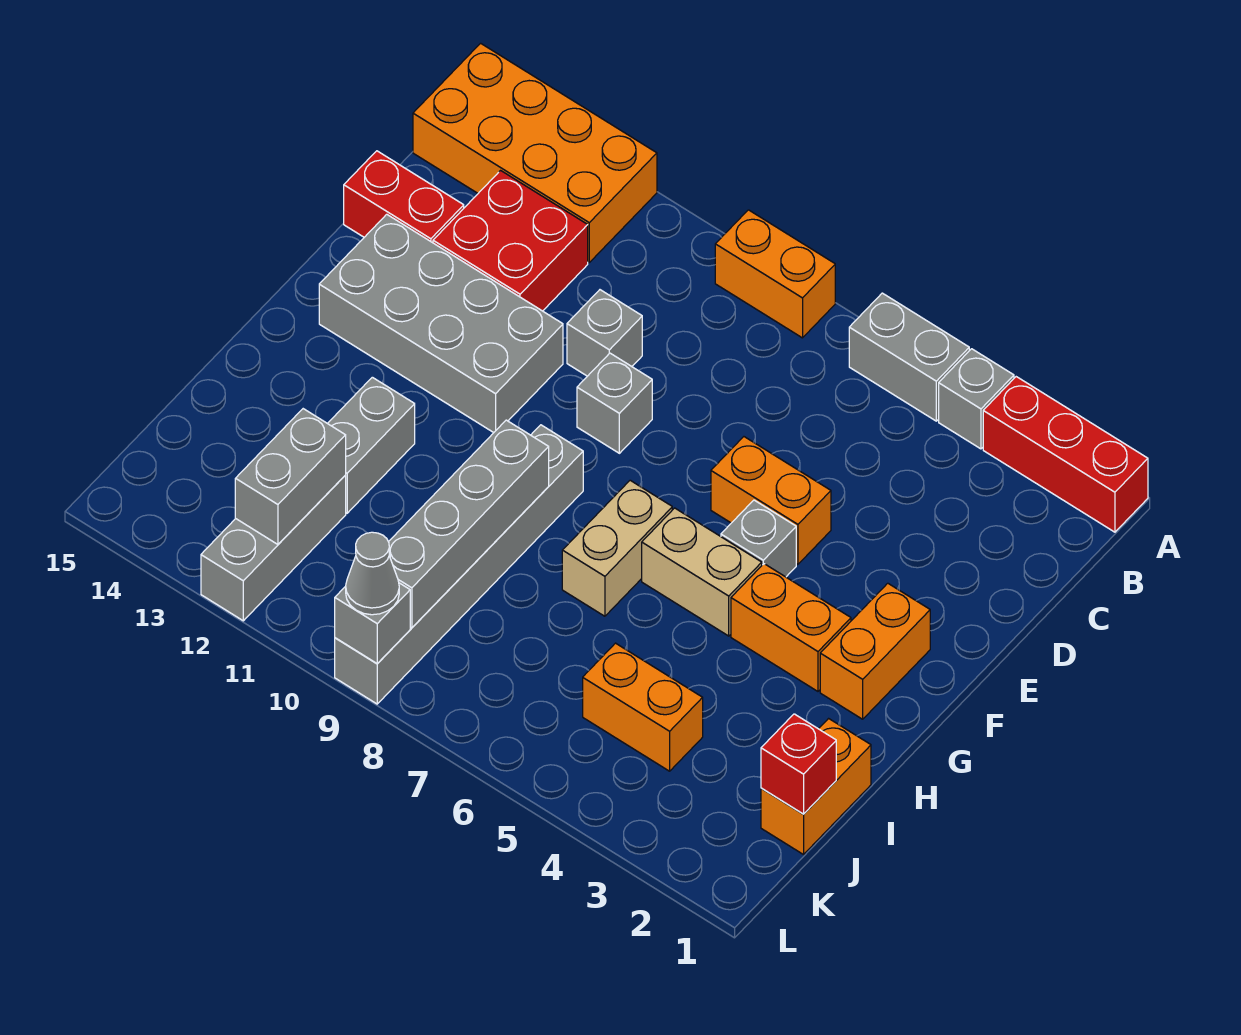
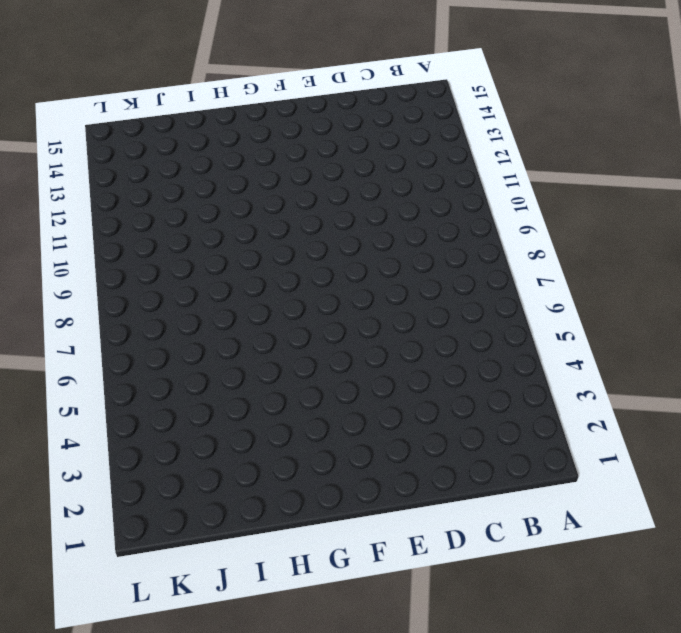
none -> red brick A1:A3 level 1
none -> grey brick A4 level 1
none -> grey brick A5:A6 level 1

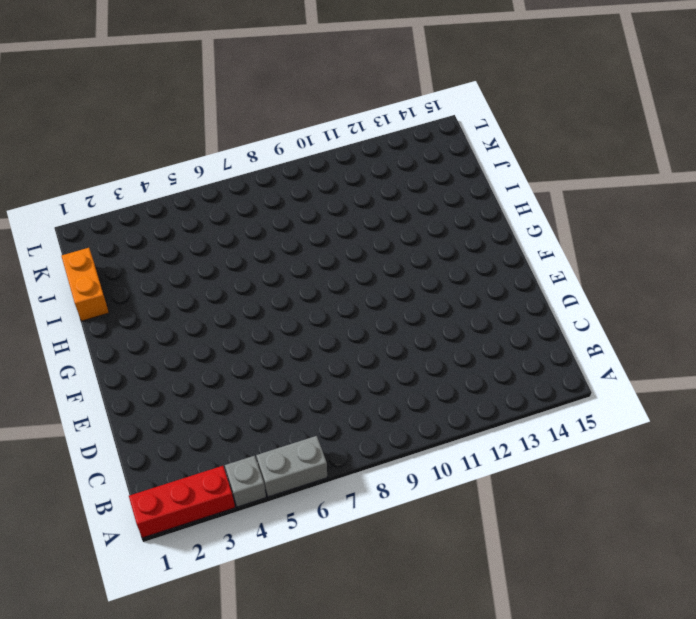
none -> orange brick A8:A9 level 1
none -> orange brick A12:B15 level 1
none -> red brick C12:D13 level 1

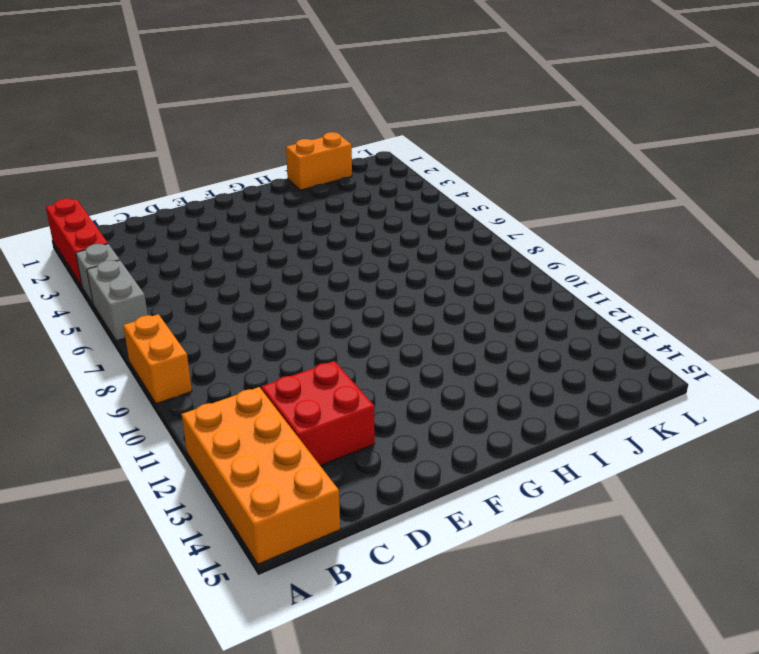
none -> grey brick D10 level 1
none -> red brick D14:D15 level 1
none -> orange brick E5:E6 level 1

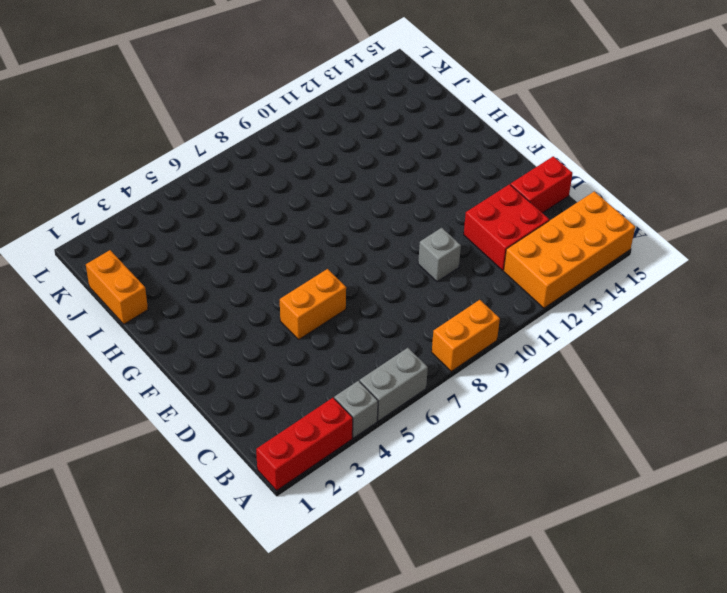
none -> grey brick E9 level 1
none -> grey brick E11:F14 level 1
none -> orange brick F2:G2 level 1

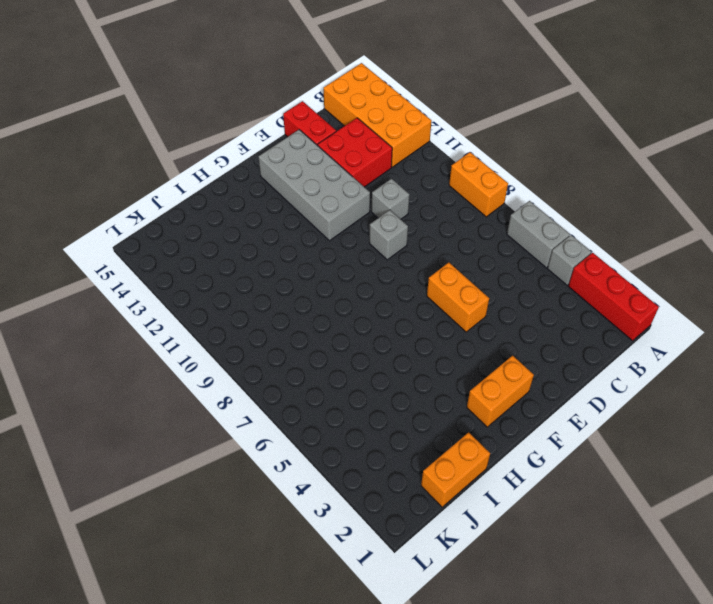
none -> grey brick F5 level 1
none -> orange brick G3:G4 level 1
none -> tan brick G5:G6 level 1

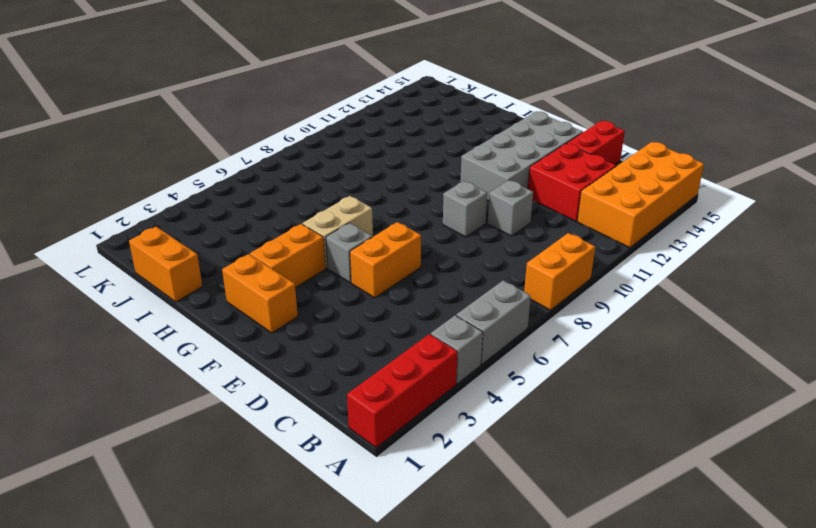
none -> tan brick G7:H7 level 1
none -> grey brick G9:L9 level 1
none -> grey brick H12:I12 level 1

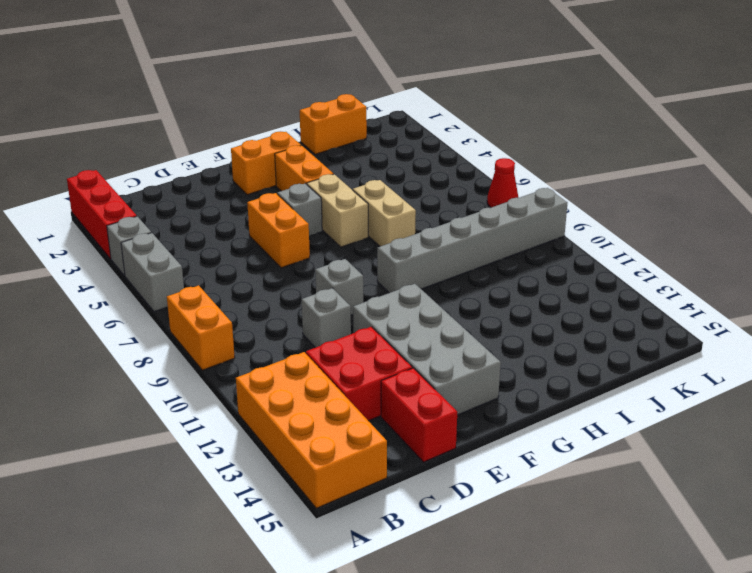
tan brick H6:H7 level 1 -> tan brick G7:H7 level 1
red cone L7 level 1 -> none
none -> grey brick H12:I12 level 1
none -> orange brick J4:J5 level 1
none -> grey brick J12:L12 level 1

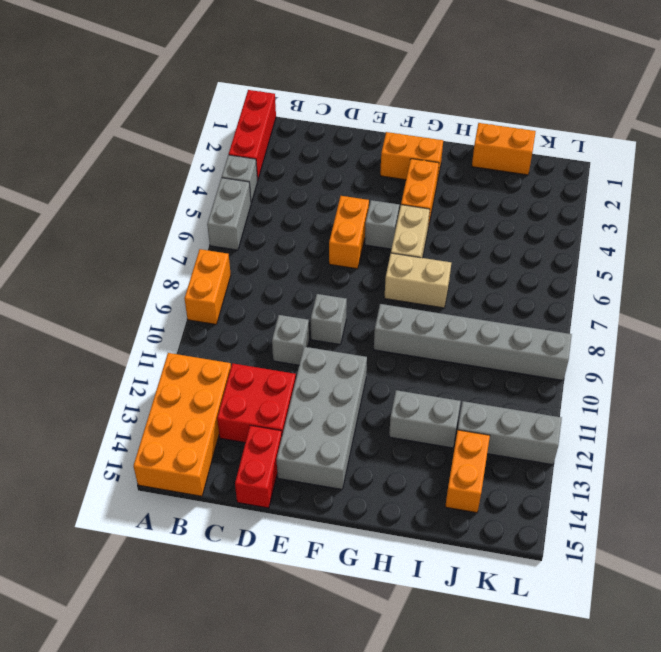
orange brick J13:J14 level 1 -> orange brick J4:J5 level 1
none -> grey brick H9:K9 level 2
none -> red brick J1 level 2
none -> grey brick J12:K12 level 2

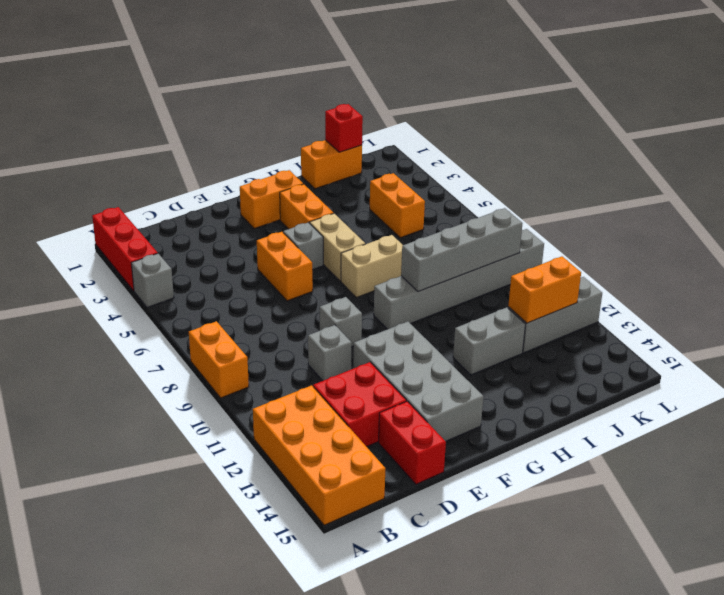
orange brick J12:K12 level 2 -> grey brick J12:K12 level 2
none -> grey brick A5:A6 level 1
none -> grey brick L9 level 2
none -> grey cone L9 level 3

